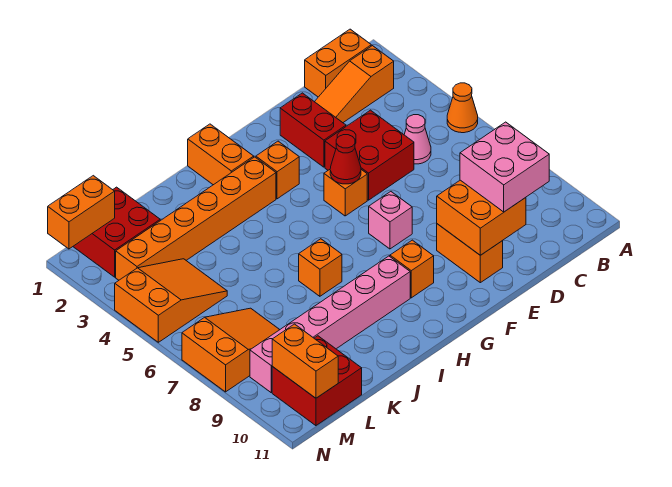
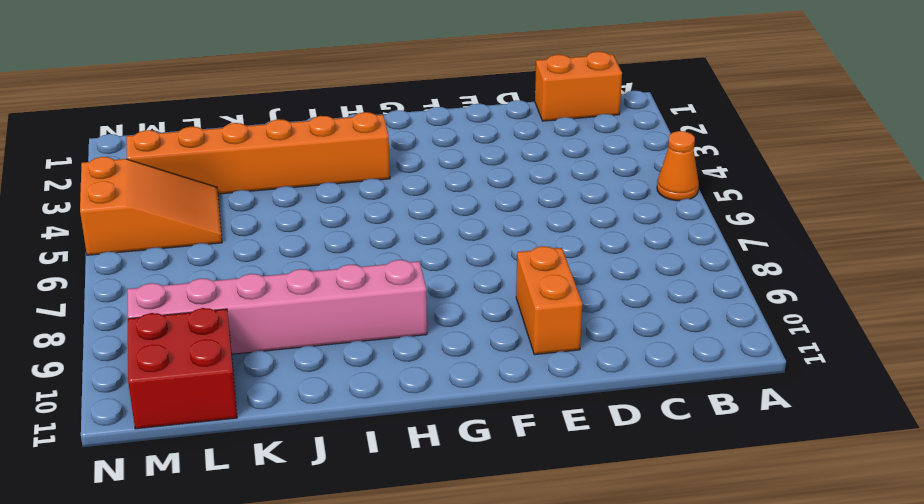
none -> orange slope B2:D2 level 1 top B
none -> pink cone C5 level 1
none -> red brick D4:E5 level 1

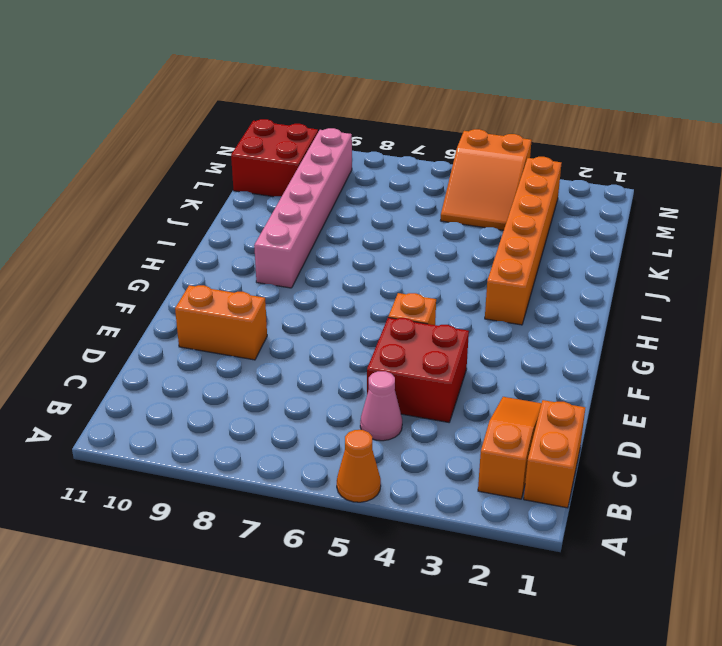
none -> red brick E2:E3 level 1
none -> pink brick F7 level 1
none -> orange brick G3 level 1

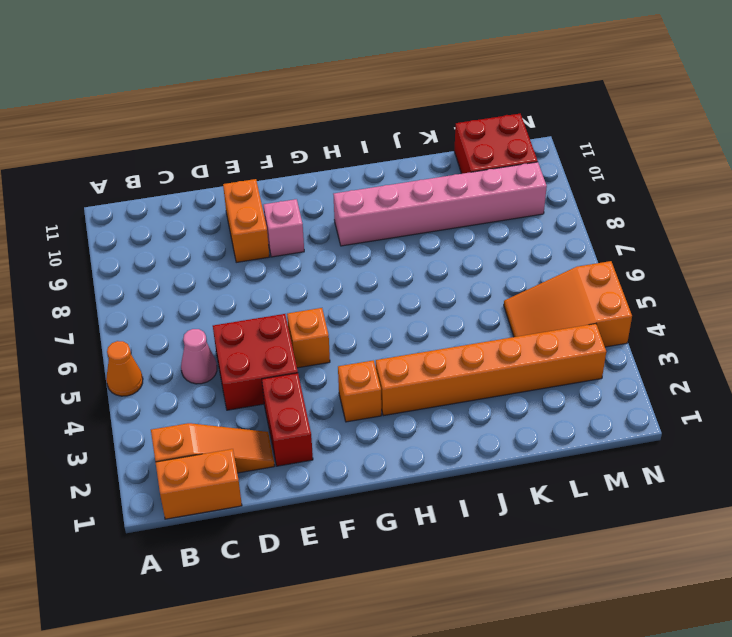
pink brick F9 level 1 -> pink brick F7 level 1
none -> orange brick G9 level 1
none -> orange brick H1:H2 level 1
none -> orange brick I7 level 1

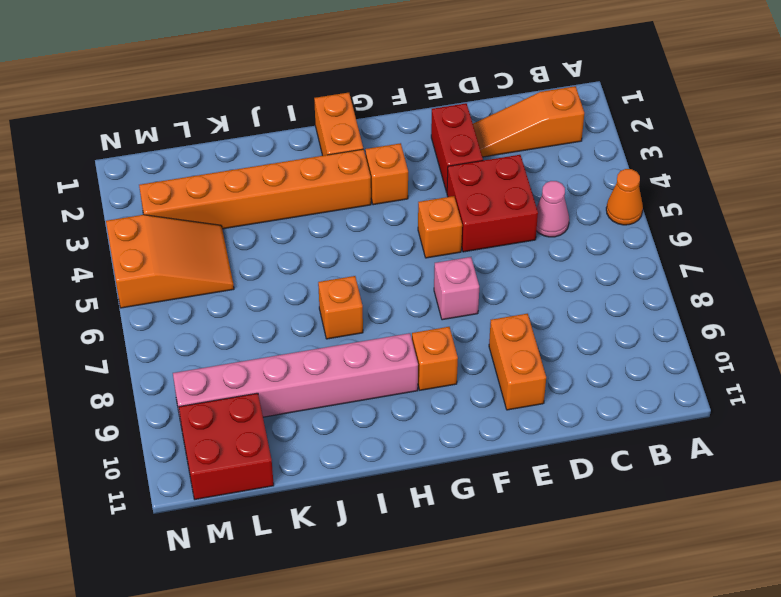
none -> orange brick B1:C1 level 1
none -> red brick L1:M2 level 1
none -> orange slope L7:N8 level 1 top N

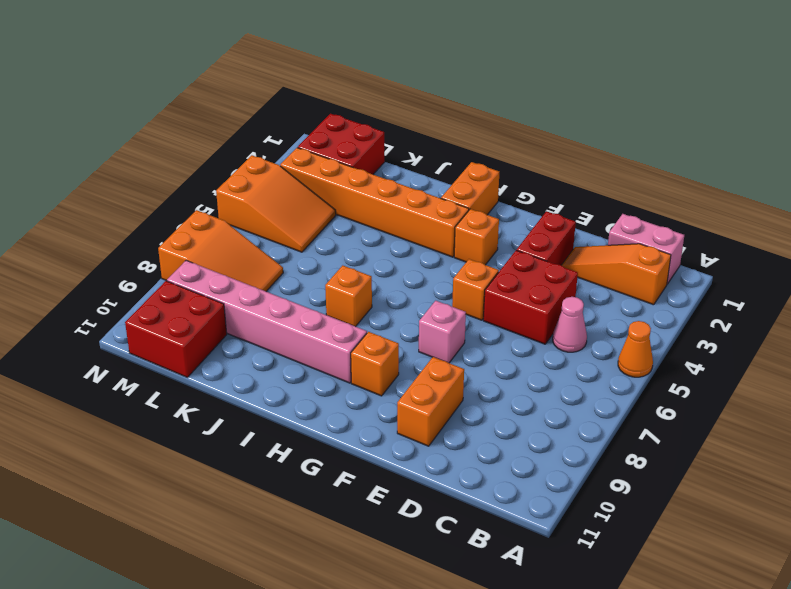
pink brick B1:C1 level 1 -> orange brick B1:C1 level 1
none -> orange brick D9:E10 level 2
none -> red cone F5 level 2
none -> orange brick M1:N1 level 2

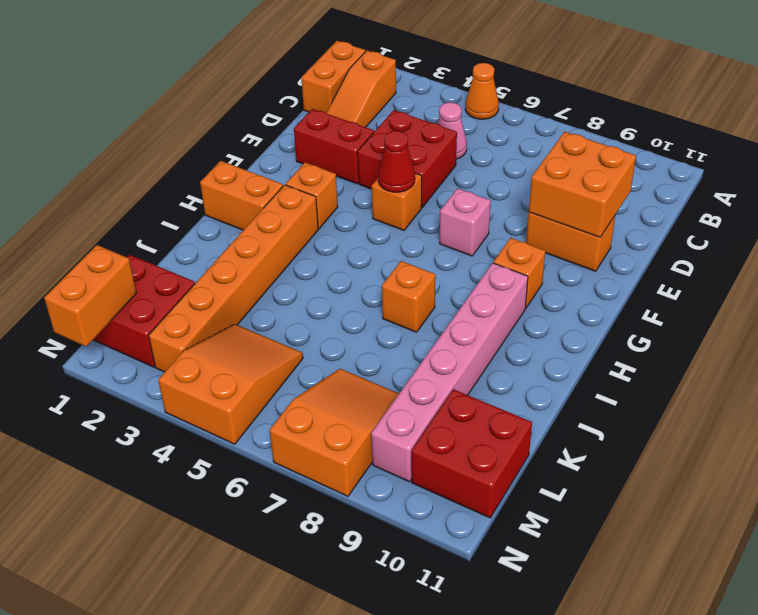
none -> orange brick M10:M11 level 2
none -> pink brick C9:D10 level 3

